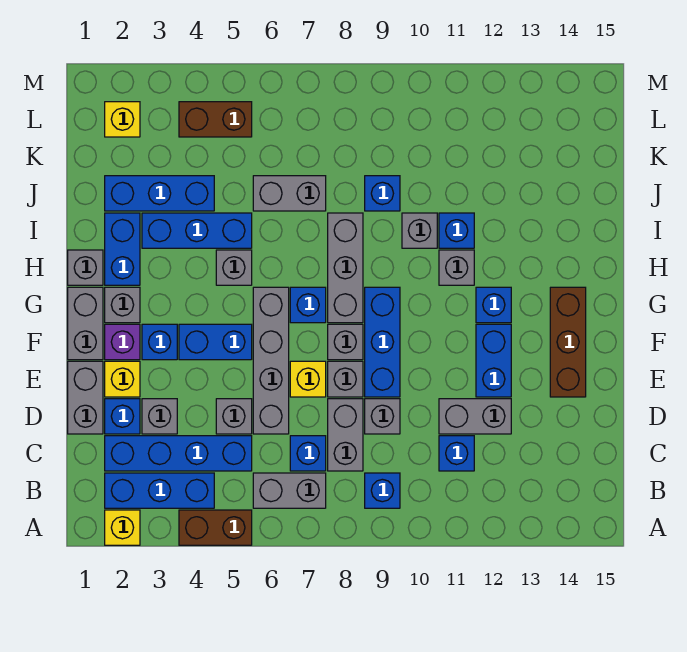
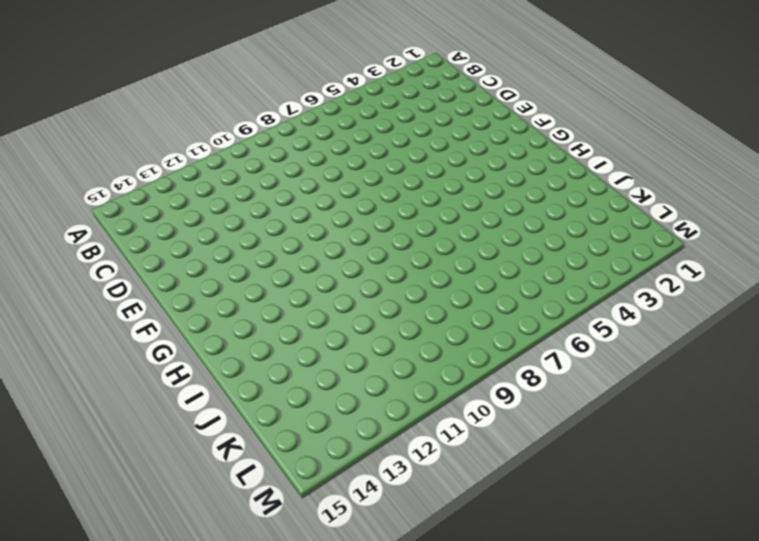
none -> yellow brick A2 level 1
none -> brown brick A4:A5 level 1
none -> blue brick B2:B4 level 1
none -> grey brick B6:B7 level 1

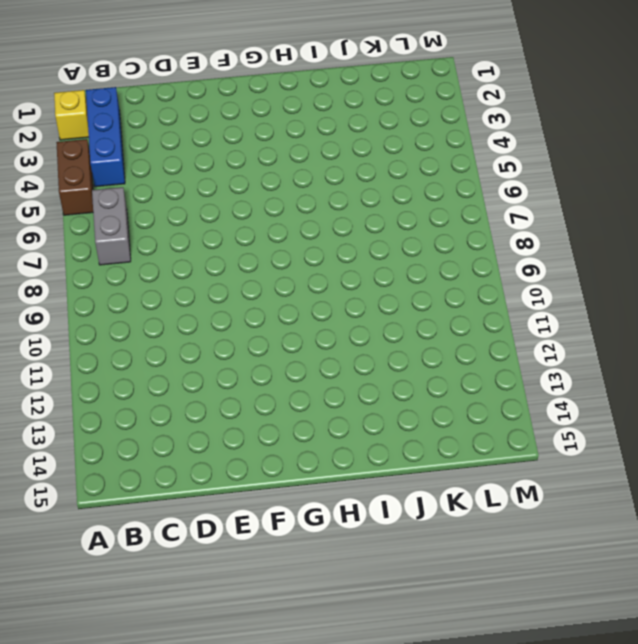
none -> blue brick B9 level 1
none -> blue brick C2:C5 level 1
none -> blue brick C7 level 1
none -> grey brick C8:D8 level 1

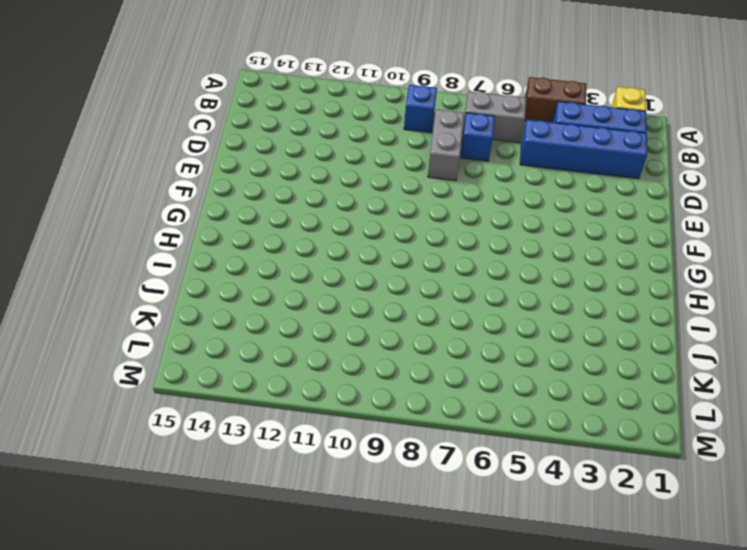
none -> blue brick C11 level 1
none -> grey brick D1:E1 level 1
none -> blue brick D2 level 1
none -> grey brick D3 level 1

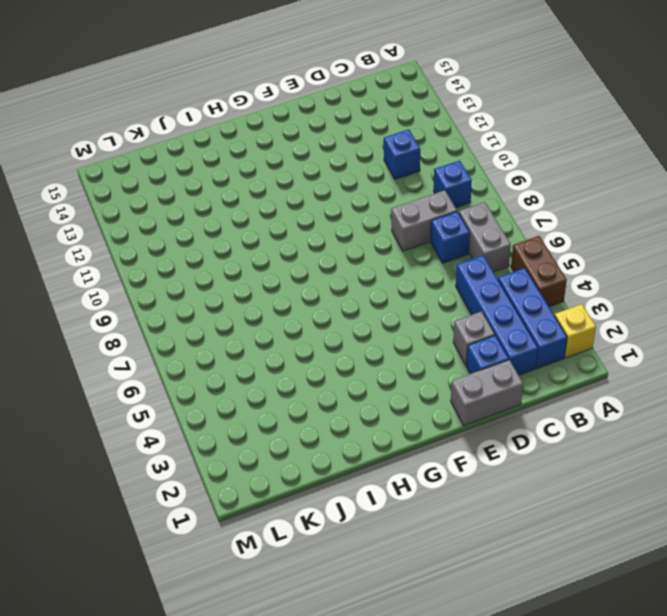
none -> grey brick D5 level 1
none -> grey brick D6:G6 level 1
none -> grey brick D9 level 1
none -> grey brick D11:D12 level 1

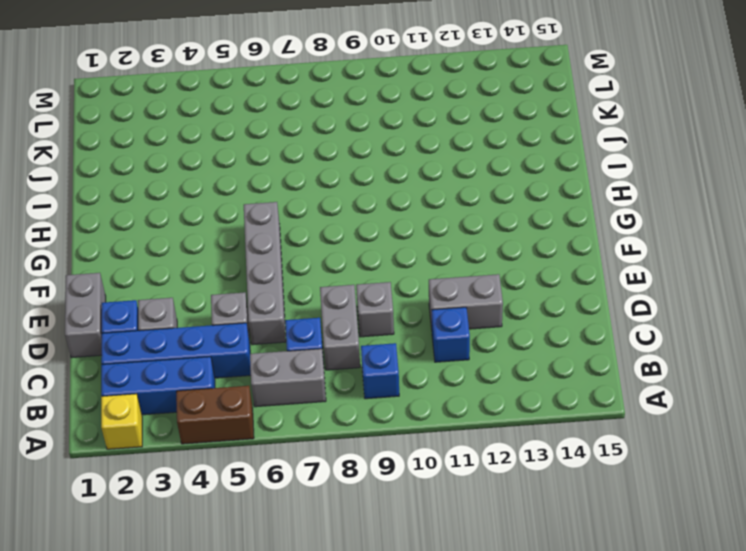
none -> yellow brick E2 level 1
none -> yellow brick E7 level 1
none -> grey brick E8 level 1
none -> blue brick E9:G9 level 1

